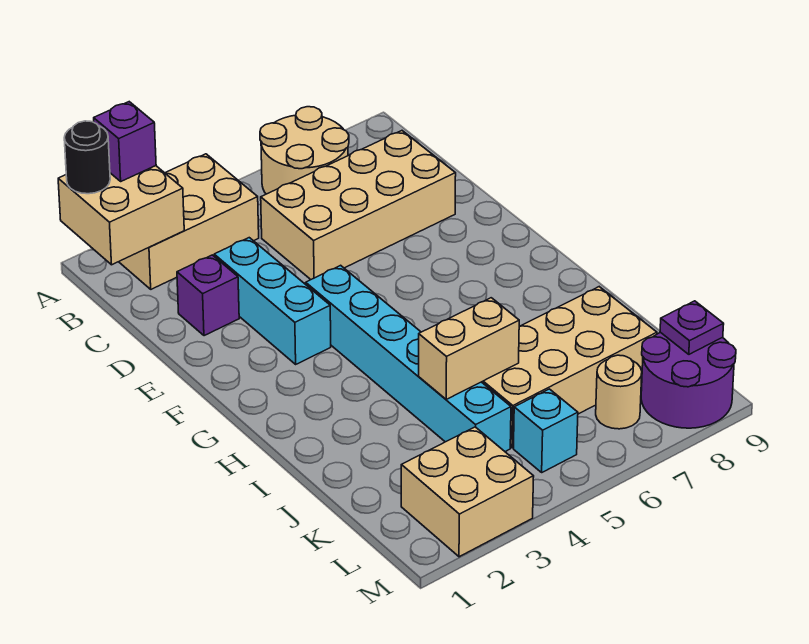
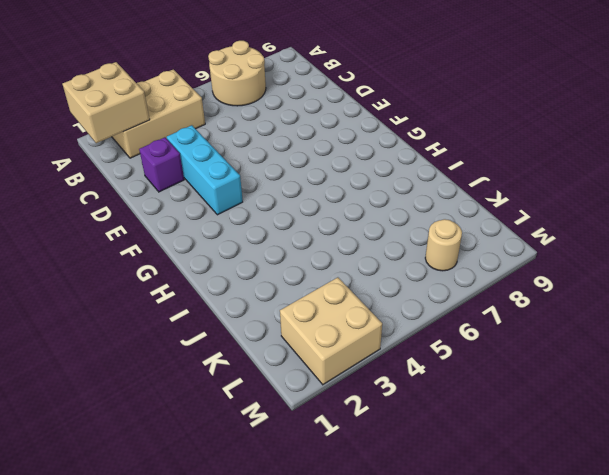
none -> tan brick C5:D8 level 1
none -> cyan brick F4:K4 level 1
none -> tan brick J5:K8 level 1

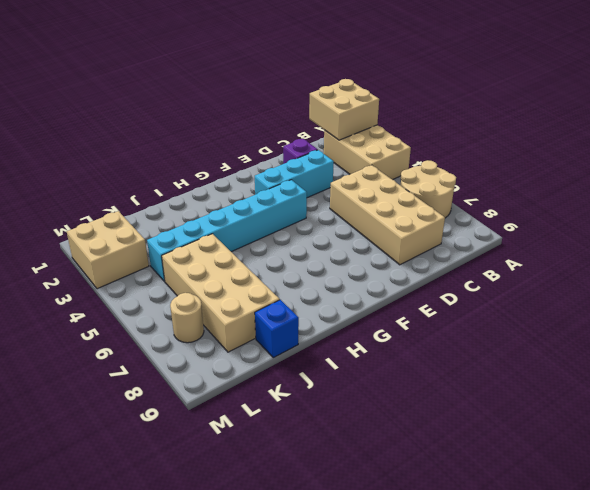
blue brick J9 level 1 -> none
none -> cyan brick L5 level 1
none -> purple round brick L8:M9 level 1
none -> tan brick J4:J5 level 2

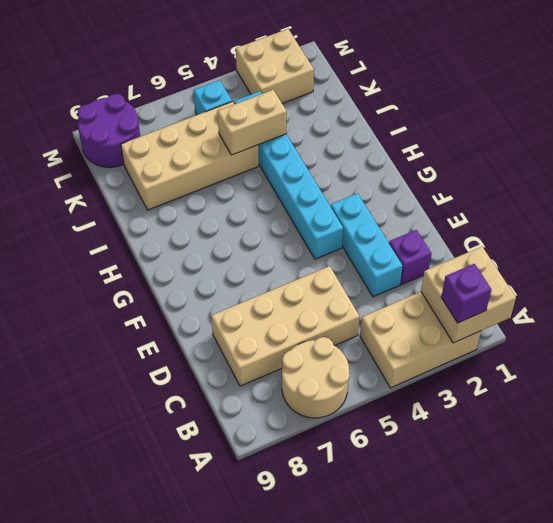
none -> tan round brick L7 level 1
none -> purple plate L9 level 2
none -> black round brick A1 level 3

